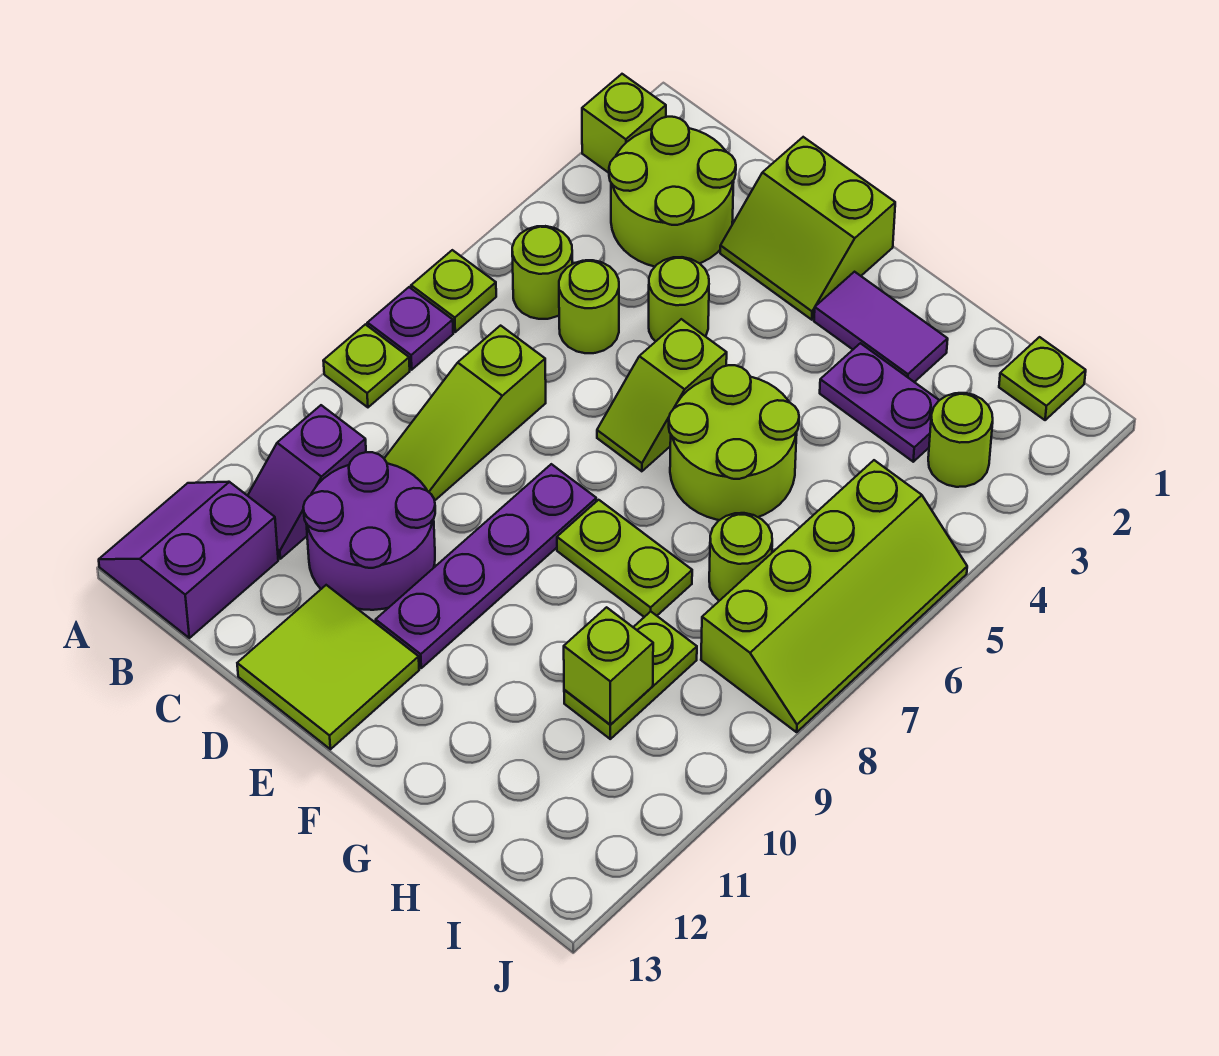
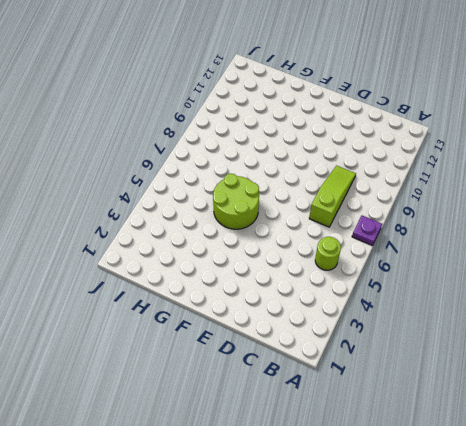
none -> lime brick A2 level 1
none -> lime plate A6 level 1
none -> lime plate A8 level 1

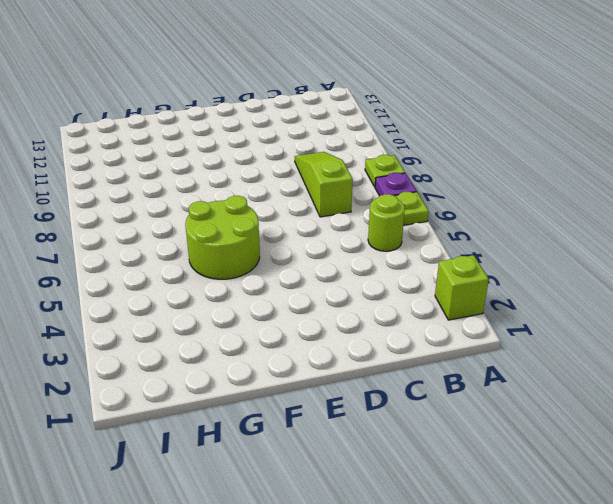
none -> purple slope A12:B13 level 1 top B
none -> lime round brick B2:C3 level 1
none -> purple slope B10:B11 level 1 top 10

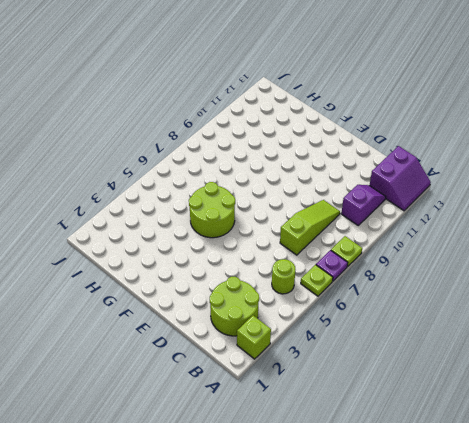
none -> lime round brick C5 level 1
none -> purple round brick C10:D11 level 1
none -> lime slope D1:E2 level 1 top 1

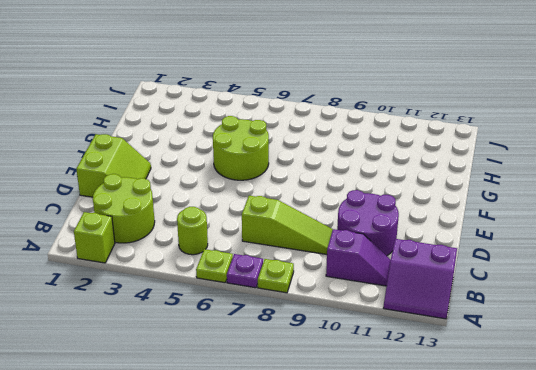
none -> lime round brick C5 level 1
none -> lime round brick D4 level 1
none -> lime tile D12:E13 level 1

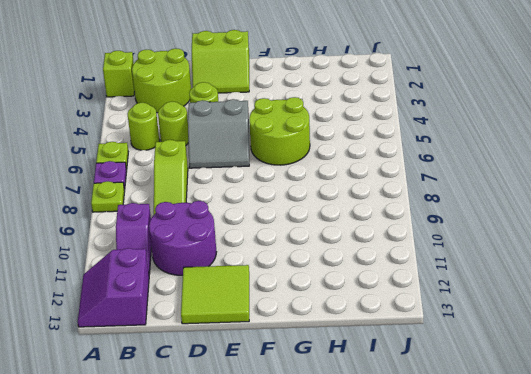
grey slope D5:E6 level 1 top 5 -> lime slope E5:E6 level 1 top 5
none -> purple plate E8:E11 level 1
none -> purple tile F2:G2 level 1
none -> lime plate F8:G8 level 1

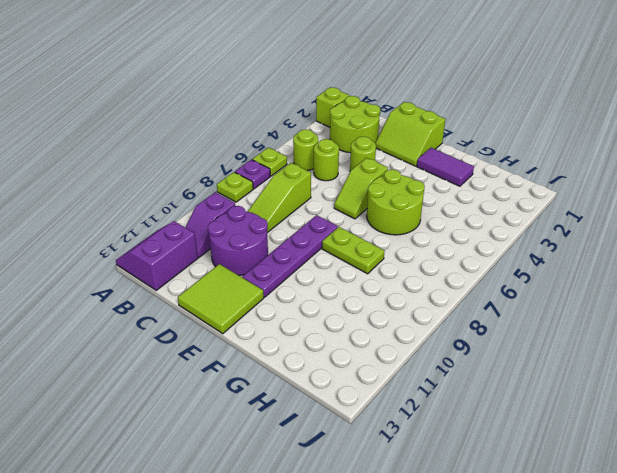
none -> purple plate G3:H3 level 1
none -> lime round brick H7 level 1
none -> lime plate H9:H10 level 1

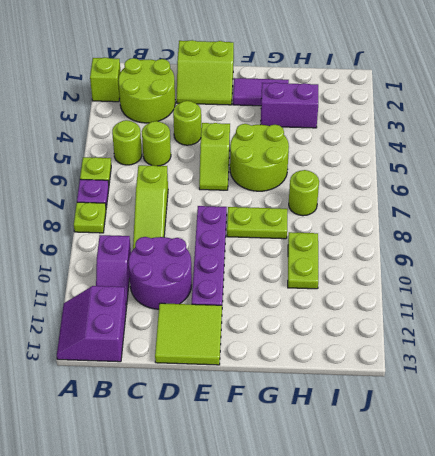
purple brick G3:H3 level 1 -> purple plate G3:H3 level 1
none -> lime plate I1 level 1
none -> lime round brick I3 level 1
none -> lime slope I5:J8 level 1 top I

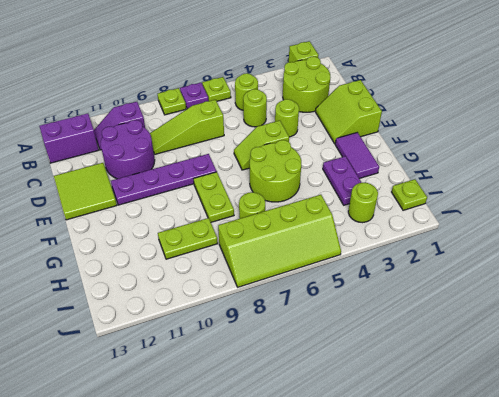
none -> lime brick H10 level 2

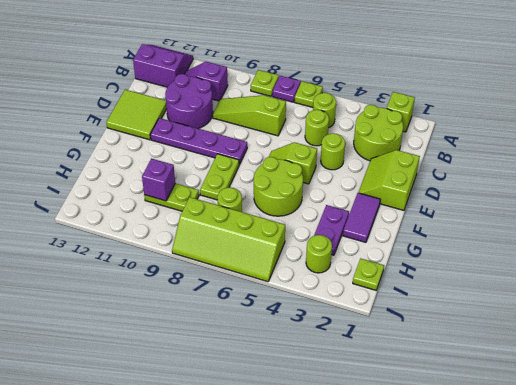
purple brick H10 level 2 -> lime brick H10 level 2

